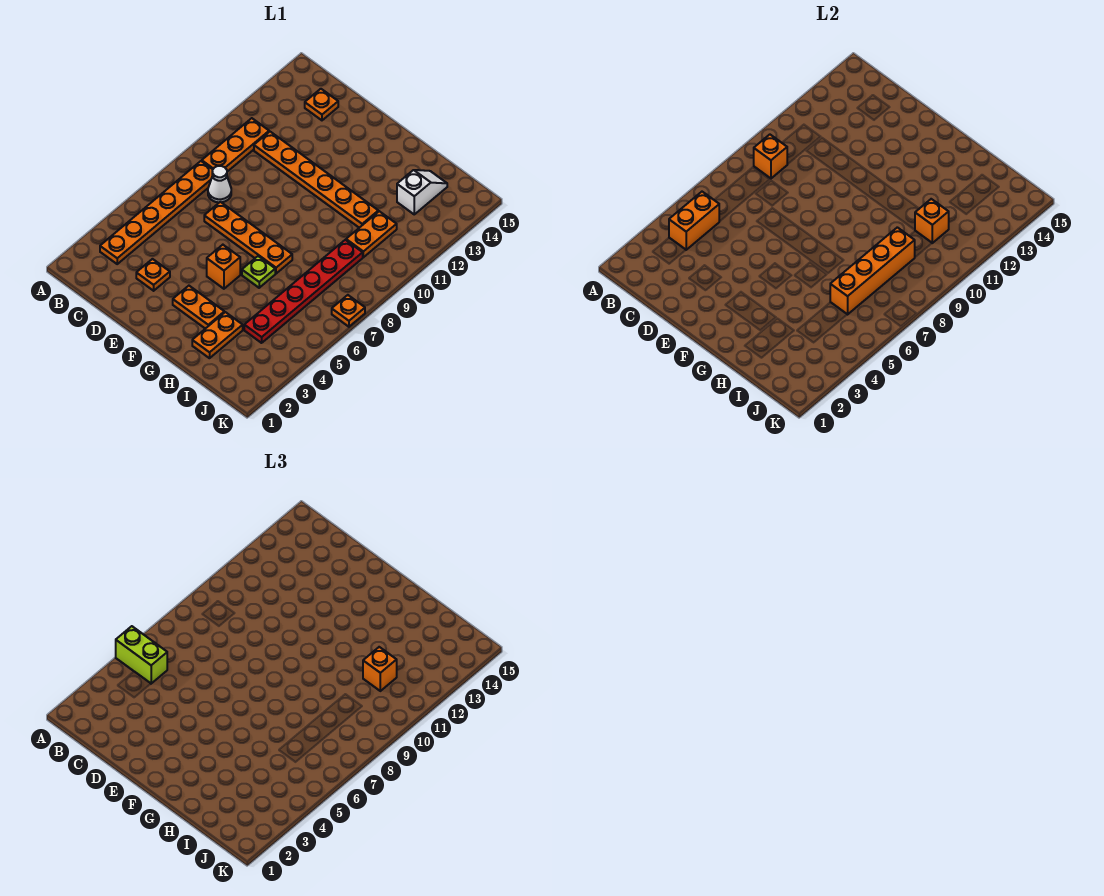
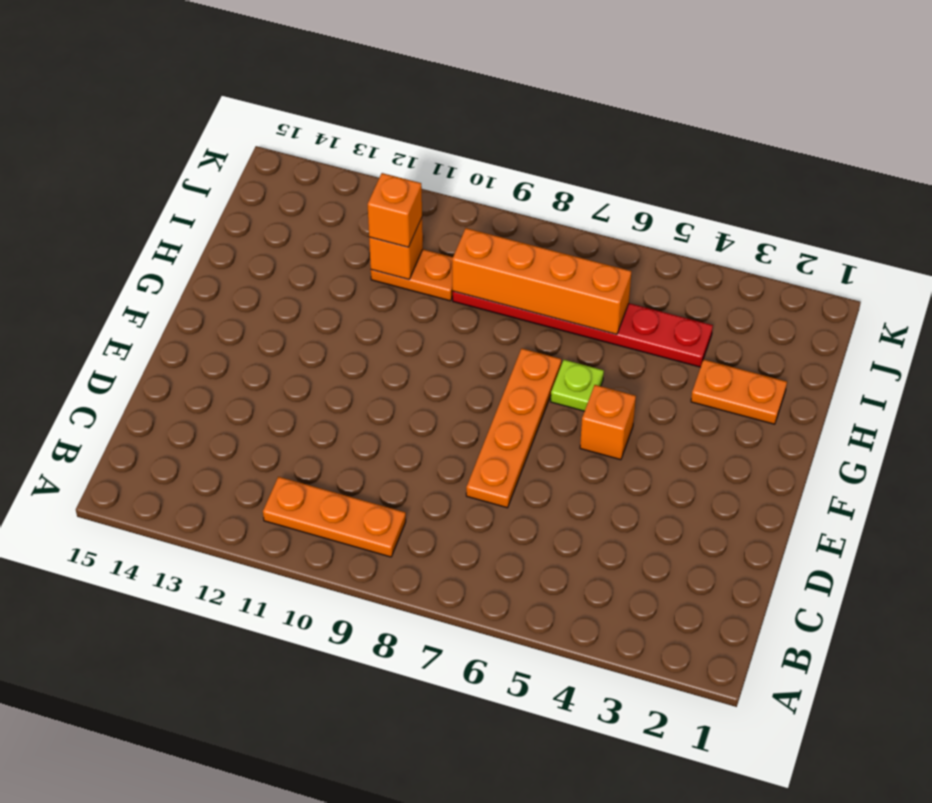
none -> orange plate B3:B8 level 1
none -> white cone C8 level 1
none -> orange plate C11:H11 level 1

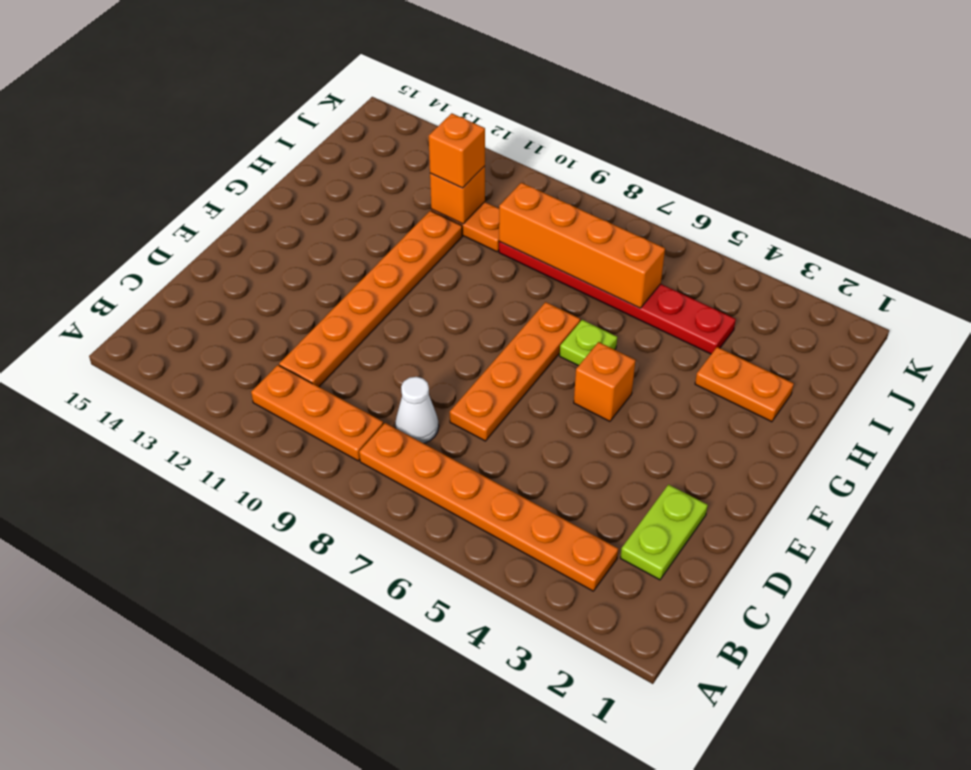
lime plate C2:D2 level 1 -> none
none -> orange plate C14 level 1
none -> orange plate D3 level 1
none -> orange plate F3:G3 level 1

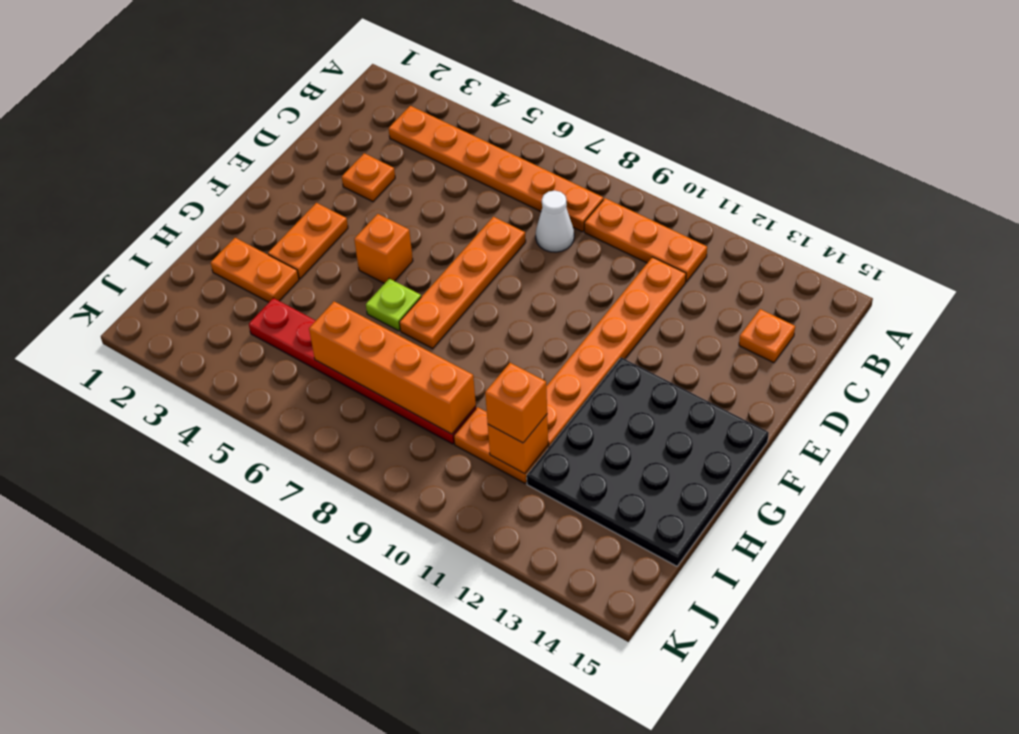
black plate F12:I15 level 1 -> white slope I13:I14 level 1 top 13
none -> orange plate K7 level 1
none -> orange brick B4:B5 level 2
none -> orange brick B9 level 2

